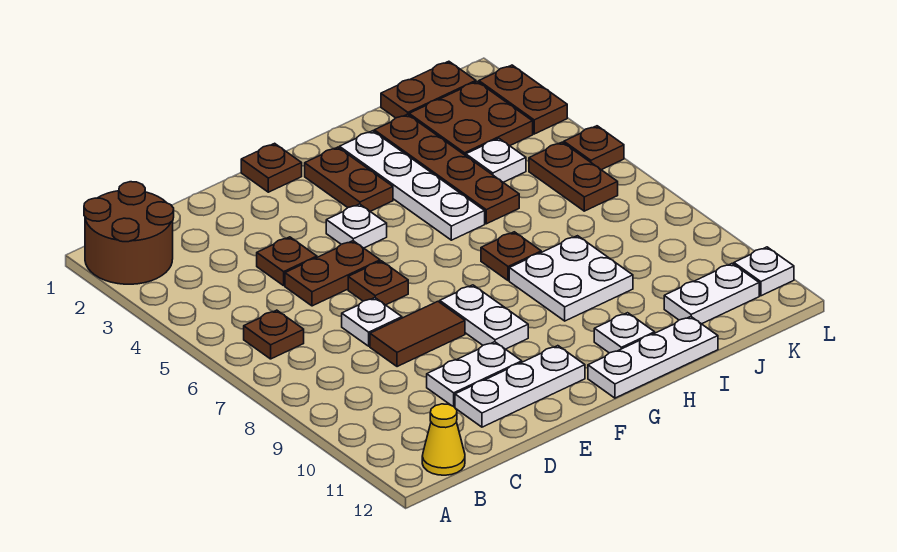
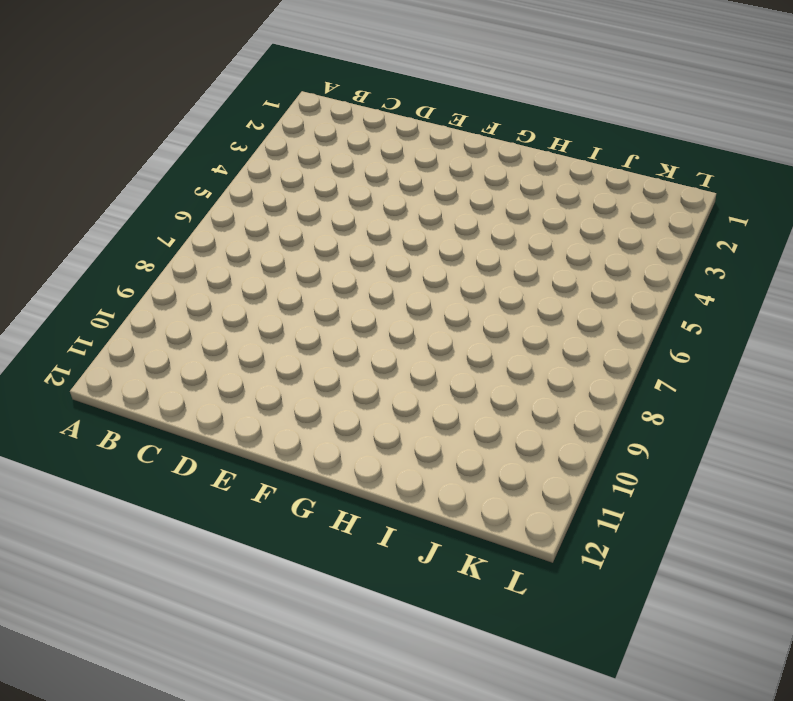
none -> brown round brick A1:B2 level 1
none -> brown plate B6 level 1
none -> yellow cone B12 level 1

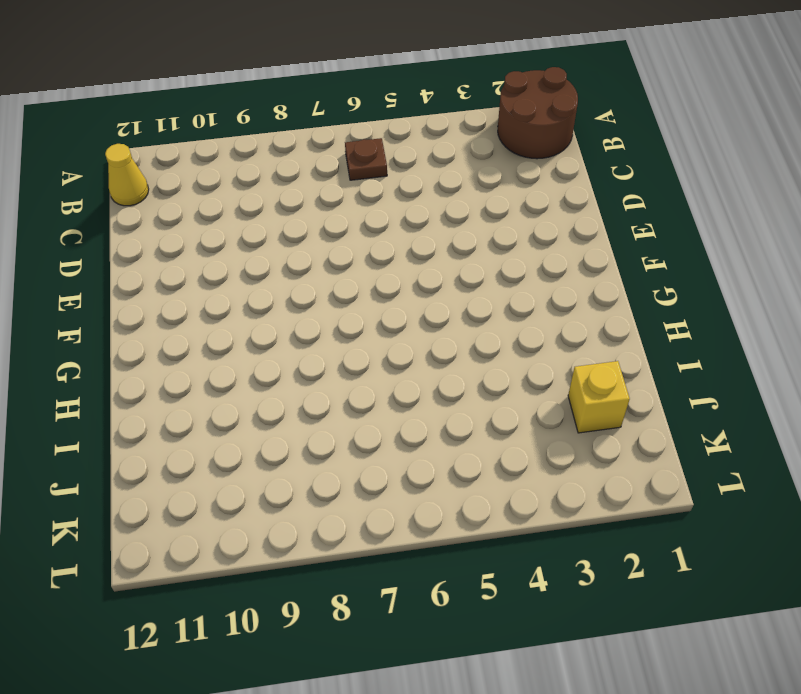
yellow brick J2 level 1 -> brown plate J2:K3 level 1
none -> brown plate D4 level 1
none -> brown plate D5:E5 level 1
none -> white plate D7 level 1

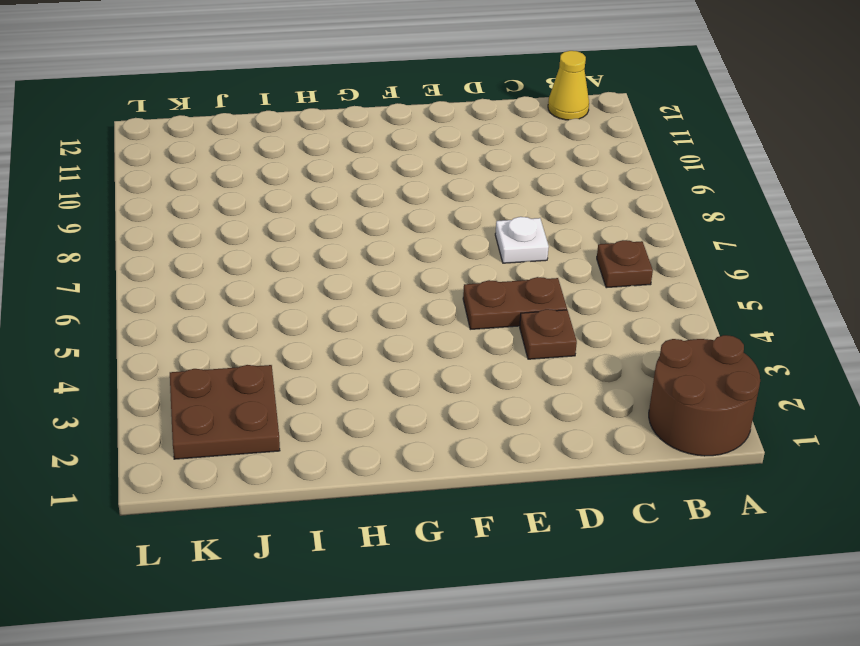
none -> brown tile D8:E8 level 1
none -> white plate D10:E10 level 1
none -> white plate D11:F11 level 1

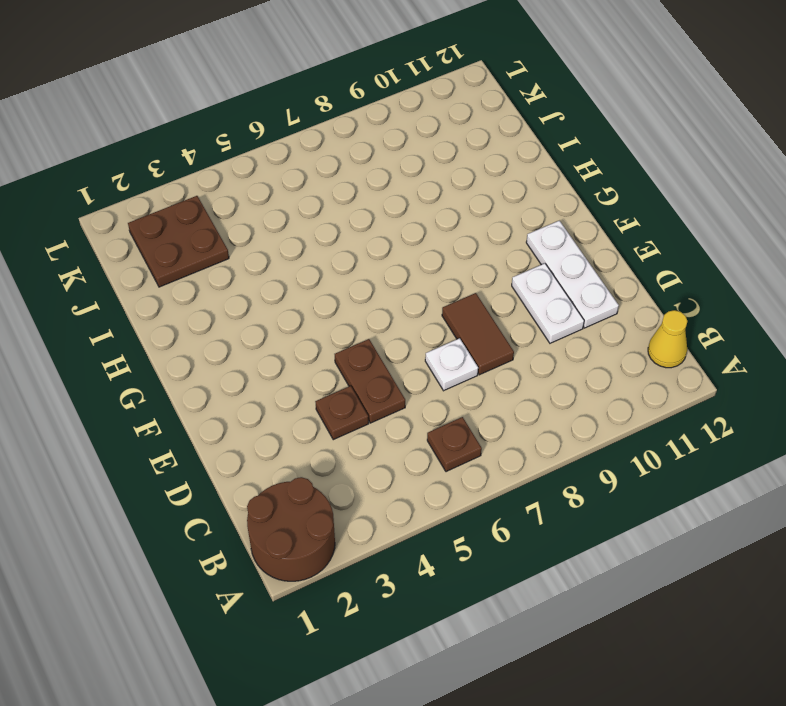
none -> brown plate E6 level 1
none -> brown plate F1 level 1
none -> white plate F4 level 1

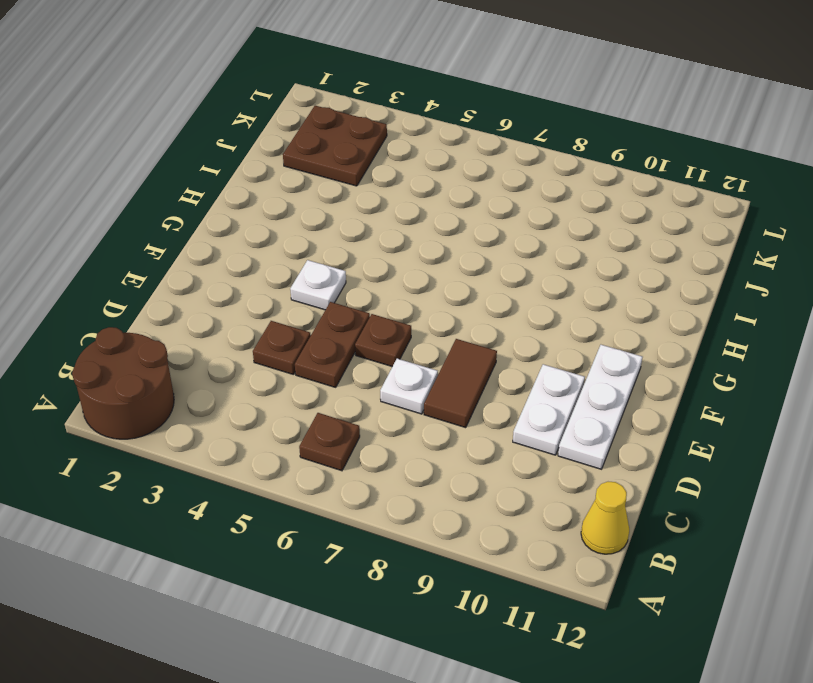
none -> brown plate F1 level 1
none -> white plate F8:F9 level 1
none -> brown plate G2:G3 level 1

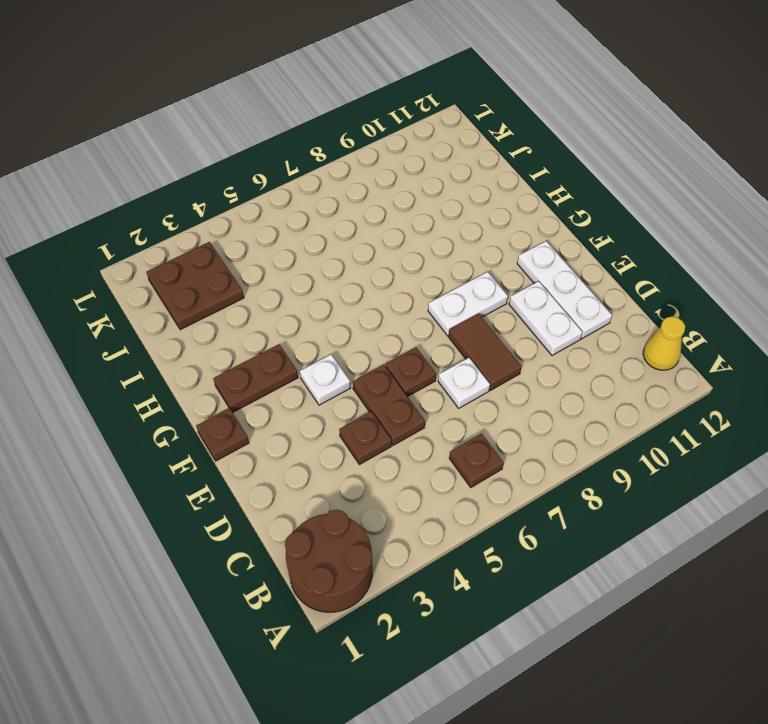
none -> white plate G12:I12 level 1
none -> white plate H2:H5 level 1
none -> brown plate H7 level 1

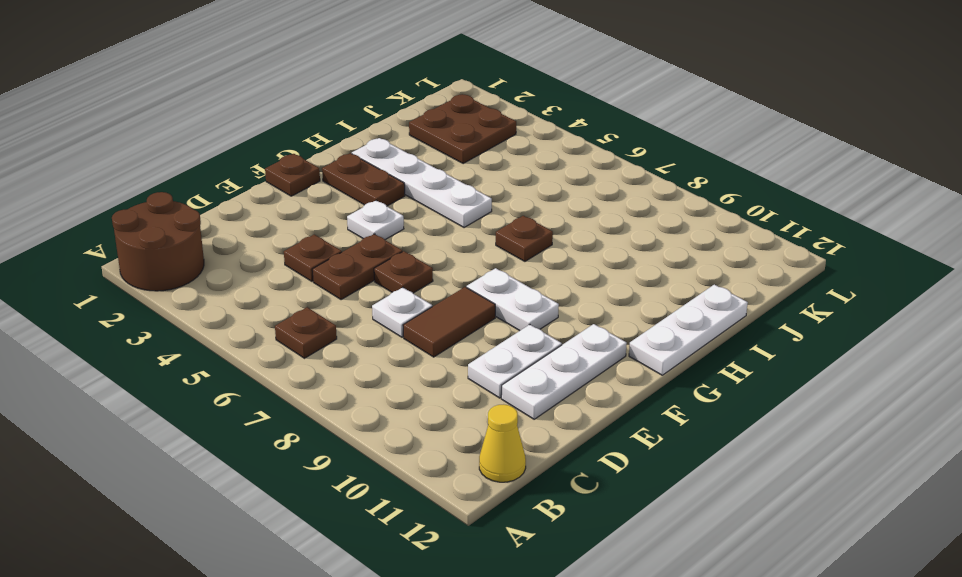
none -> white plate H8:I9 level 1
none -> white plate H11 level 1
none -> brown plate I2:I5 level 1

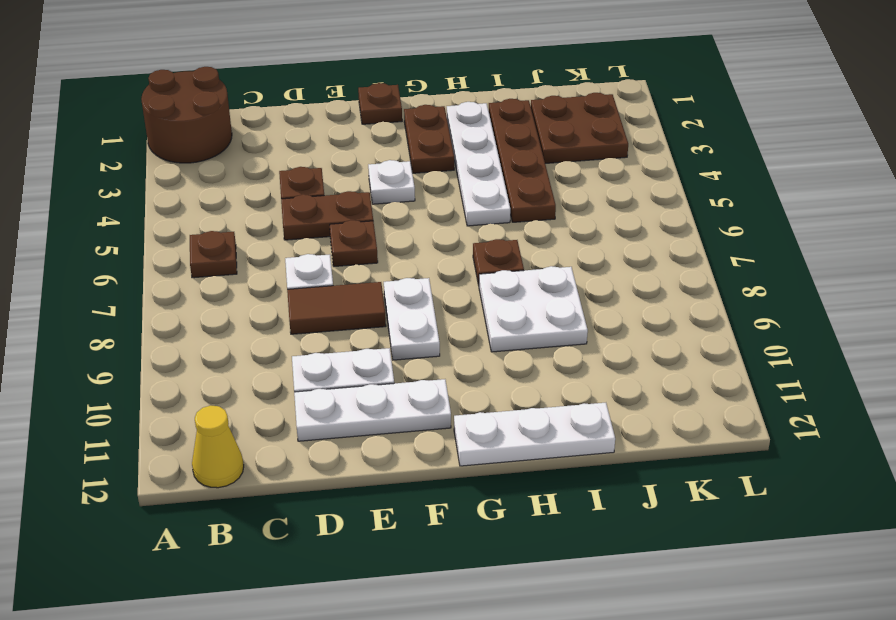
none -> white plate H11 level 1
none -> brown plate J1:K1 level 1
none -> white plate J4 level 1

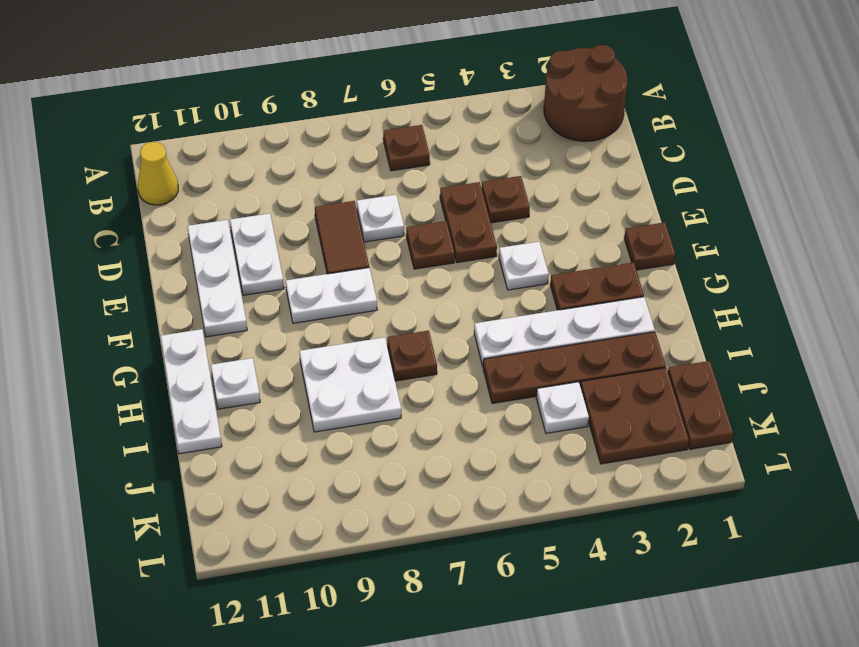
none -> white plate J11:K11 level 1
none -> brown plate K5:K6 level 1
none -> brown plate L2:L3 level 1

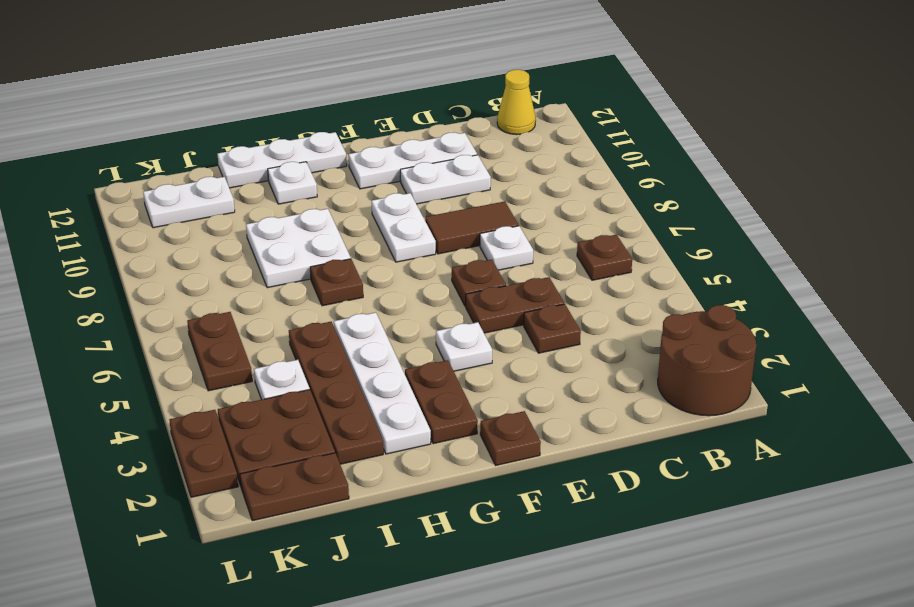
none -> brown plate L5 level 1
none -> white plate L11 level 1

